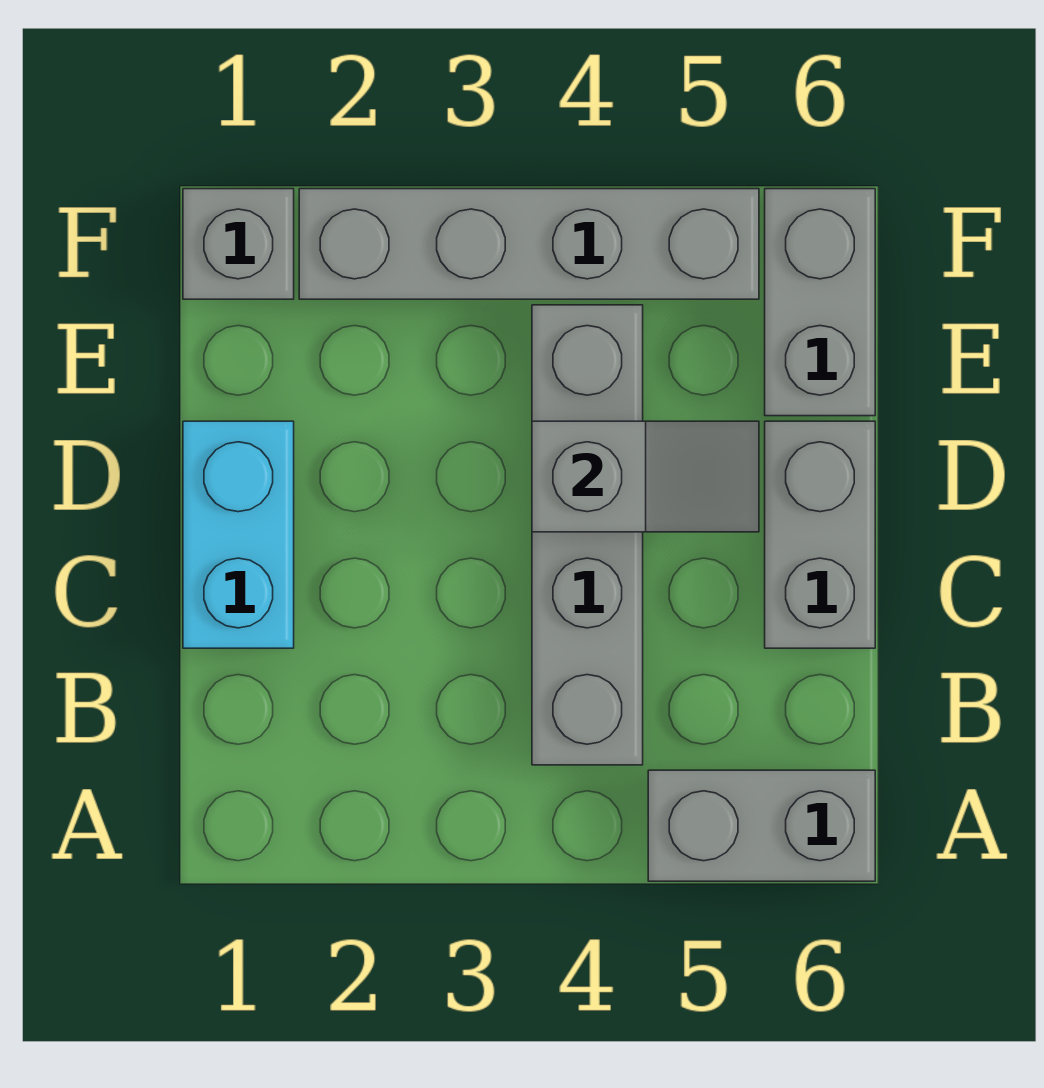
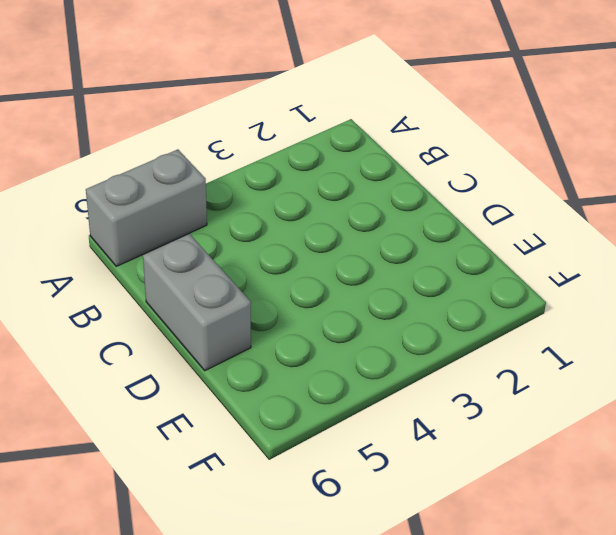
none -> grey brick B4:E4 level 1
none -> cyan brick C1:D1 level 1

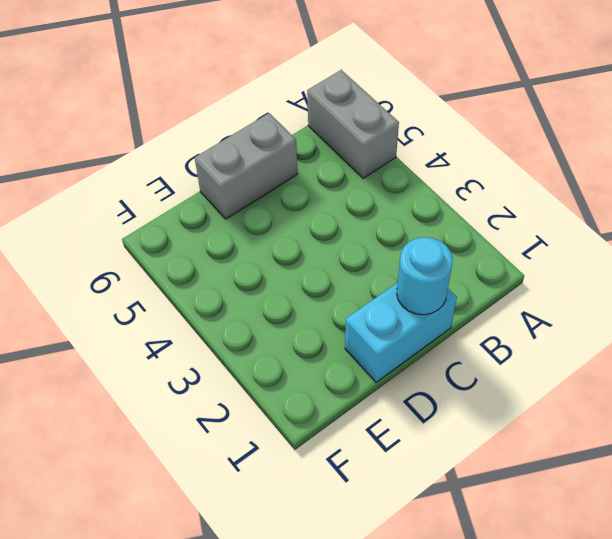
cyan round brick C1 level 2 -> none
none -> grey brick B4:E4 level 1
none -> grey brick E6:F6 level 1

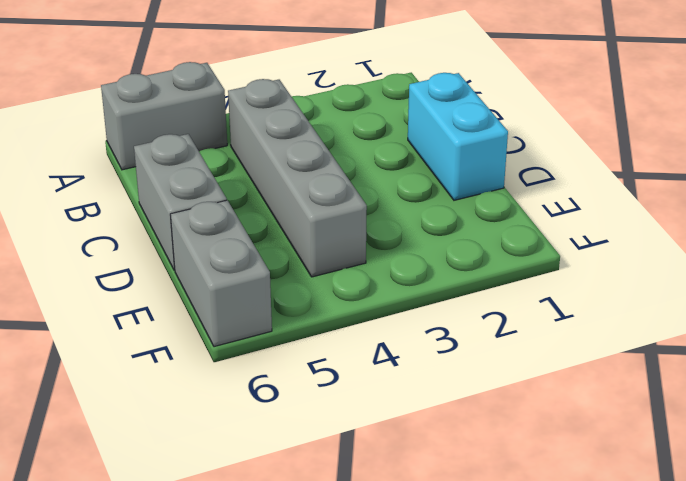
none -> grey brick F1 level 1
none -> grey brick F2:F5 level 1

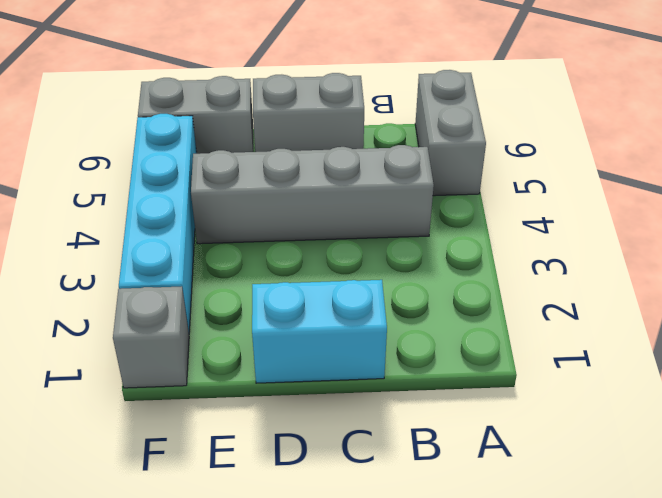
cyan brick F2:F5 level 1 -> grey brick F2:F5 level 1
none -> grey slope D4:D5 level 2 top 4

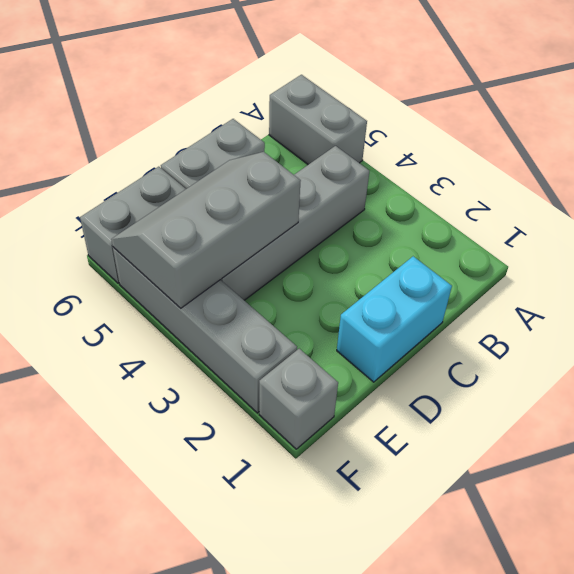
grey slope D4:F5 level 2 top 4 -> grey slope D4:D5 level 2 top 4

